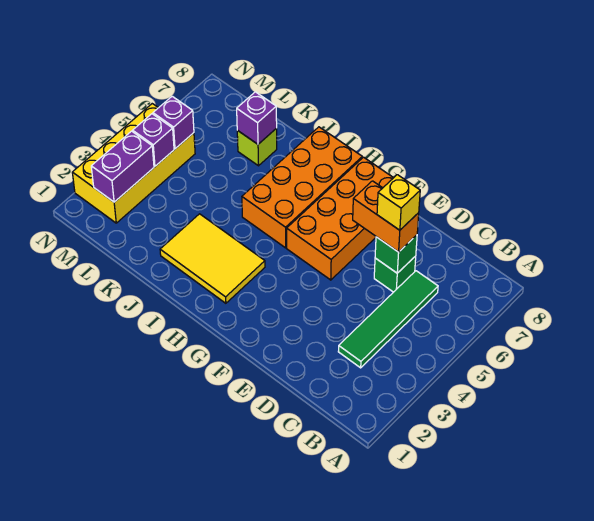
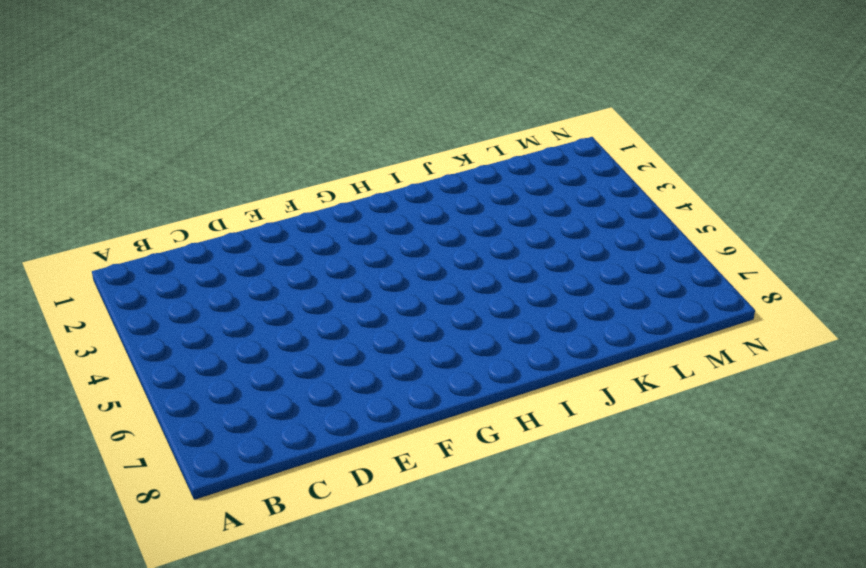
none -> green tile C3:C6 level 1
none -> green brick D6 level 1
none -> orange brick F5:G8 level 1

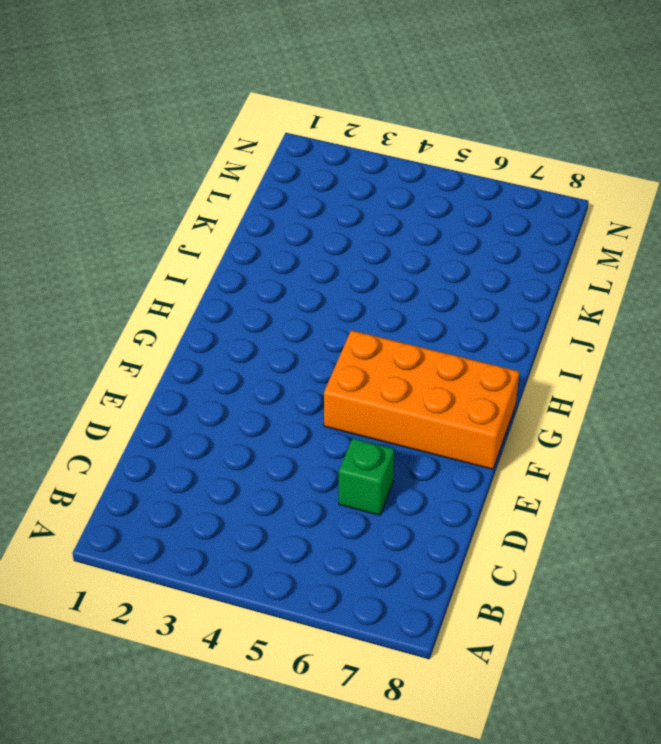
none -> green tile C3:C6 level 1
none -> yellow tile H2:J3 level 1
none -> orange brick H5:I8 level 1

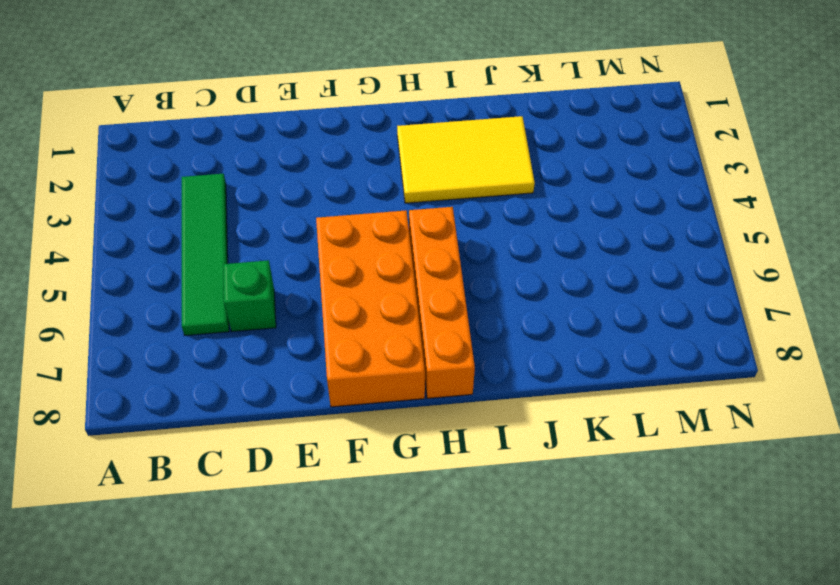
orange brick H5:H8 level 1 -> orange brick H5:I8 level 1
none -> lime brick K7 level 1
none -> yellow brick M2:N5 level 1
none -> green brick D6 level 2

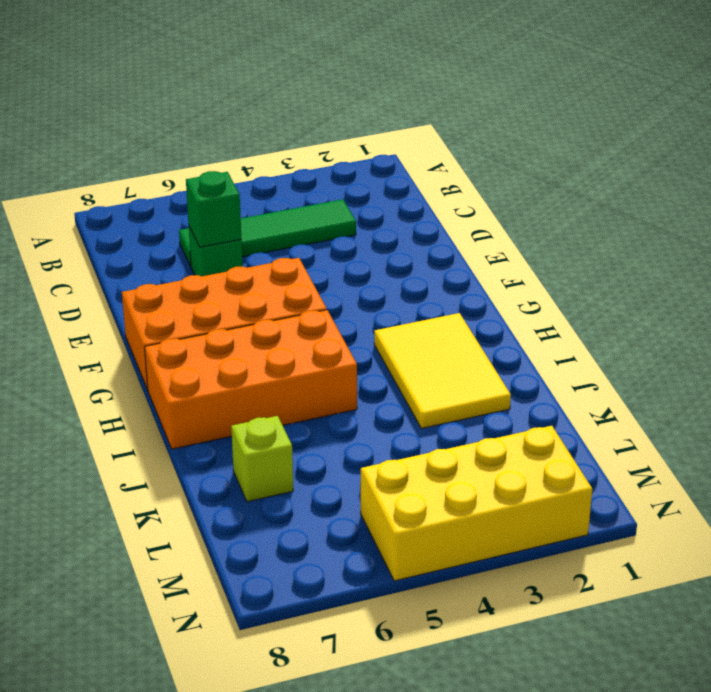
none -> purple brick K7 level 2
none -> purple brick M2:M3 level 2
none -> purple brick M4 level 2

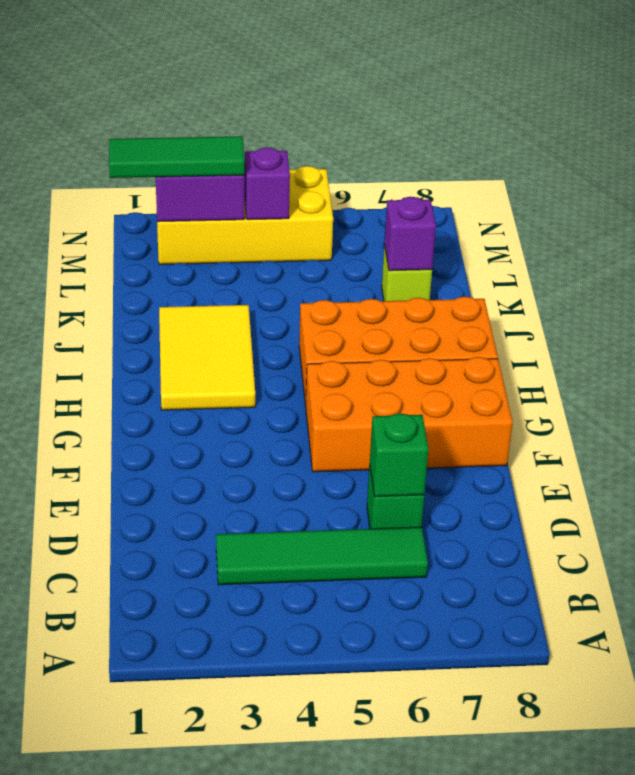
green tile M1:M3 level 3 -> none
none -> purple brick M5 level 2
none -> orange brick D6:E6 level 3
none -> yellow brick D6 level 4

